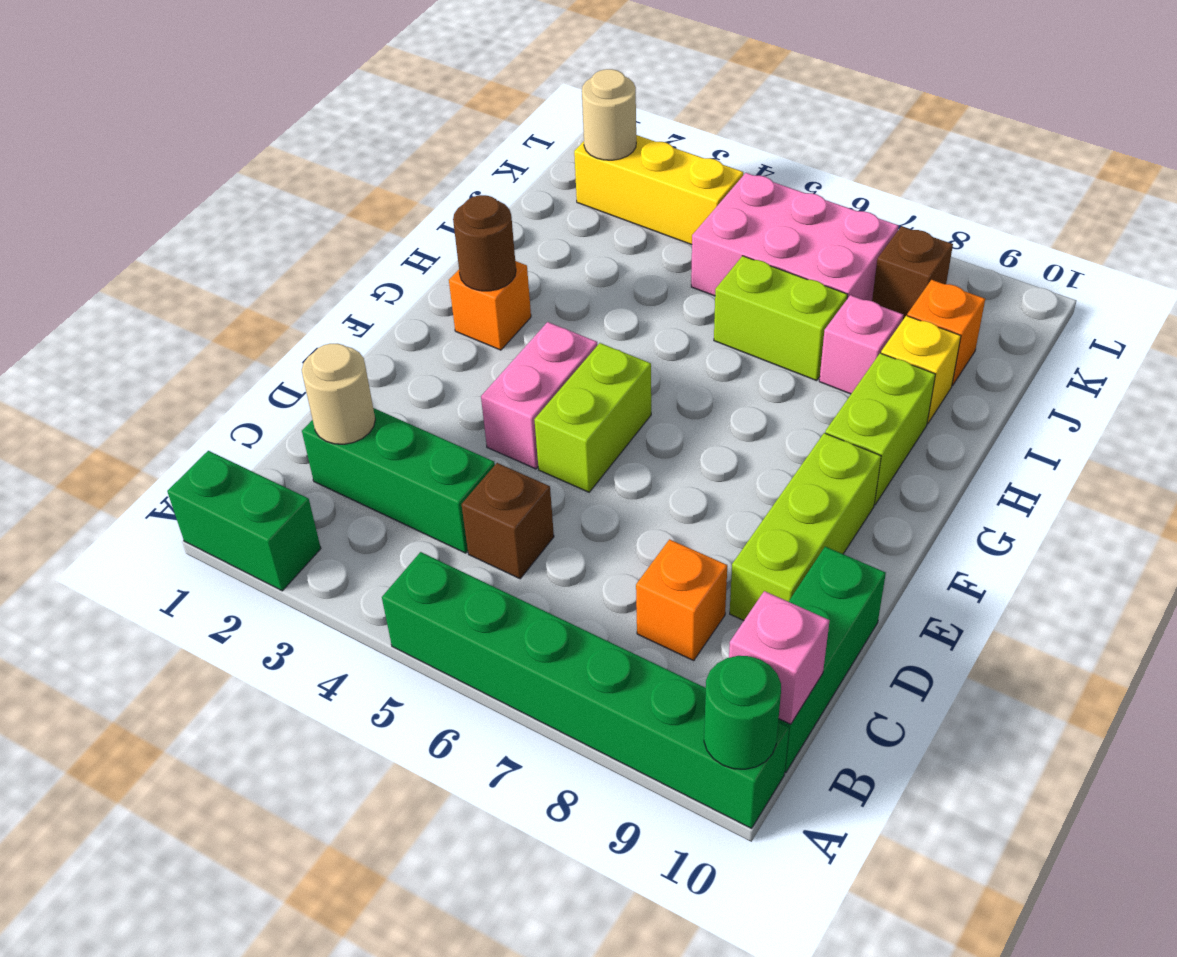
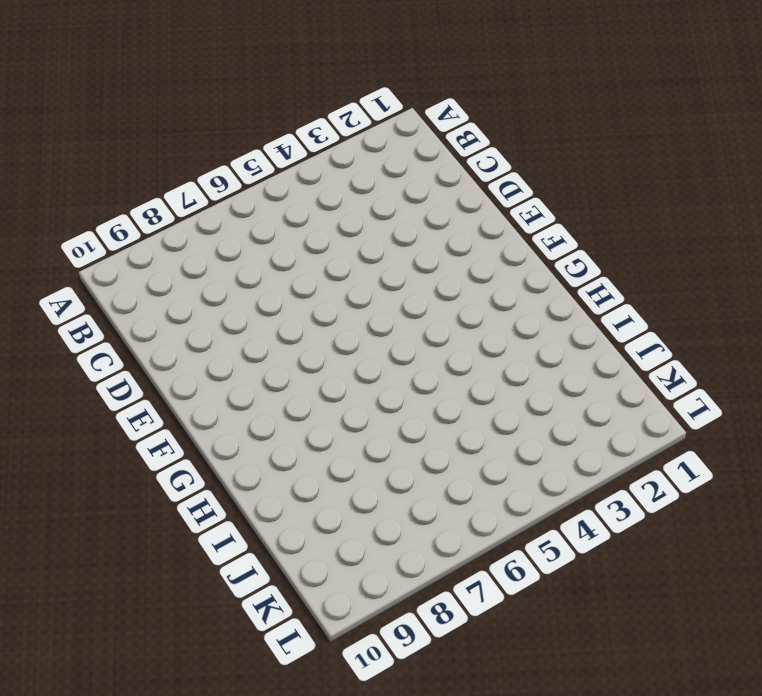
none -> green brick A1:A2 level 1
none -> green brick A5:A10 level 1
none -> green brick B10:D10 level 1

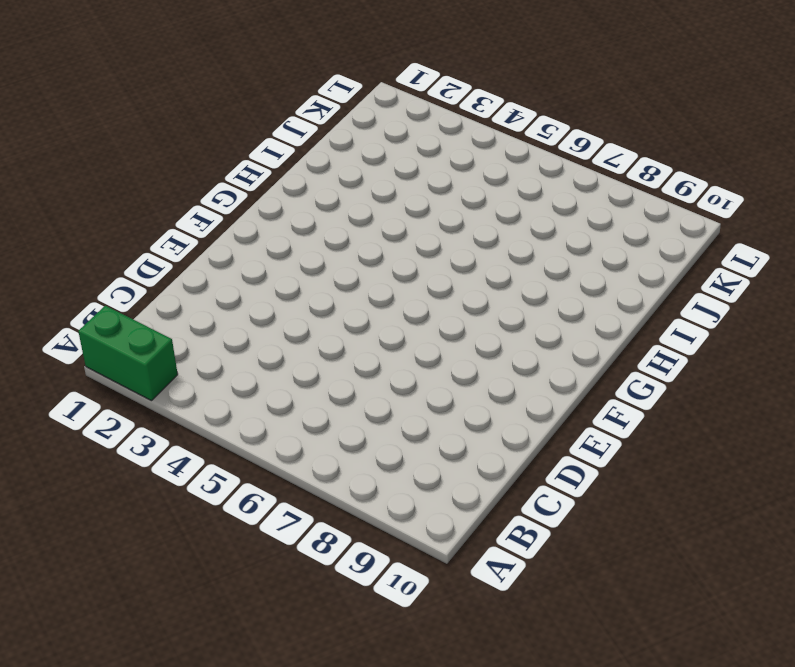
none -> green brick A5:A10 level 1
none -> green brick B10:D10 level 1
none -> green brick C2:C4 level 1

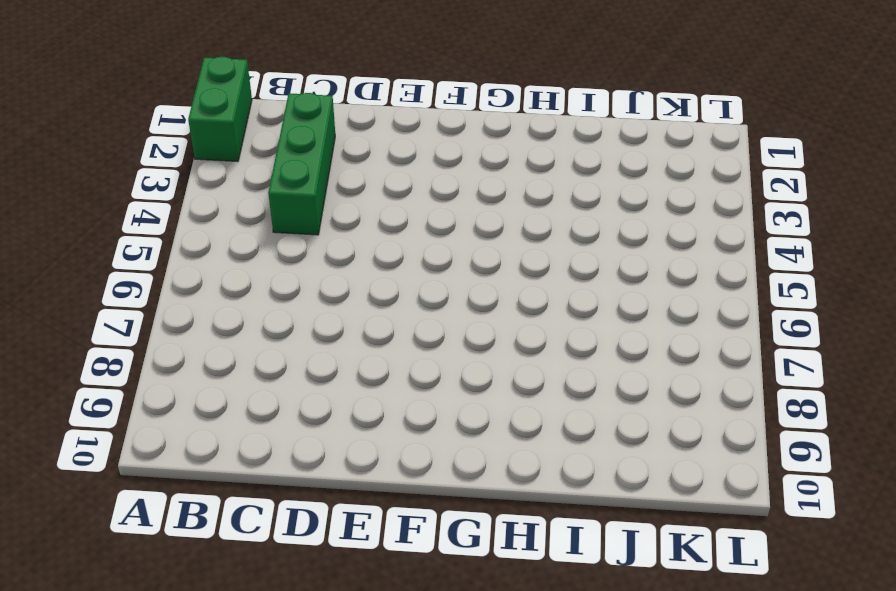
none -> green brick A5:A10 level 1
none -> green brick B10:D10 level 1
none -> brown brick C5 level 1

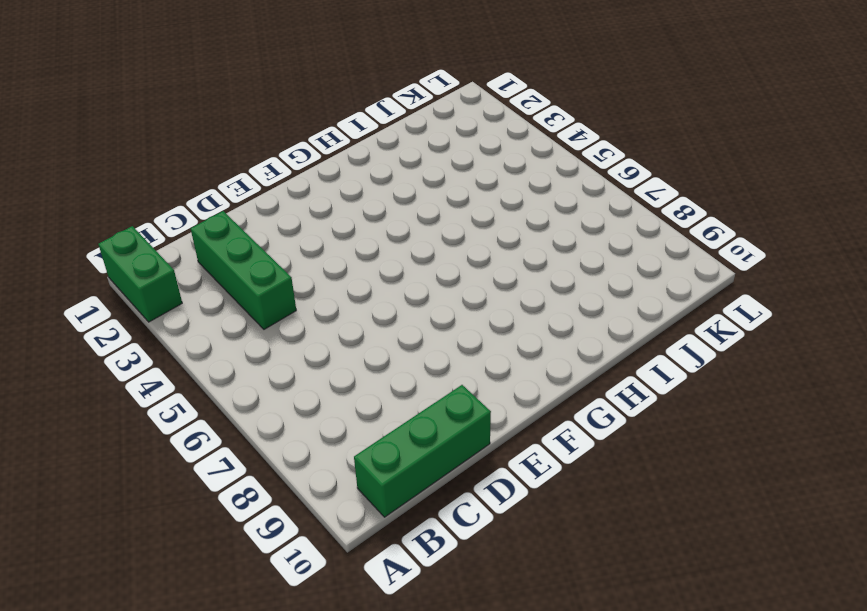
none -> green brick A5:A10 level 1
none -> brown brick C5 level 1
none -> orange brick C8 level 1

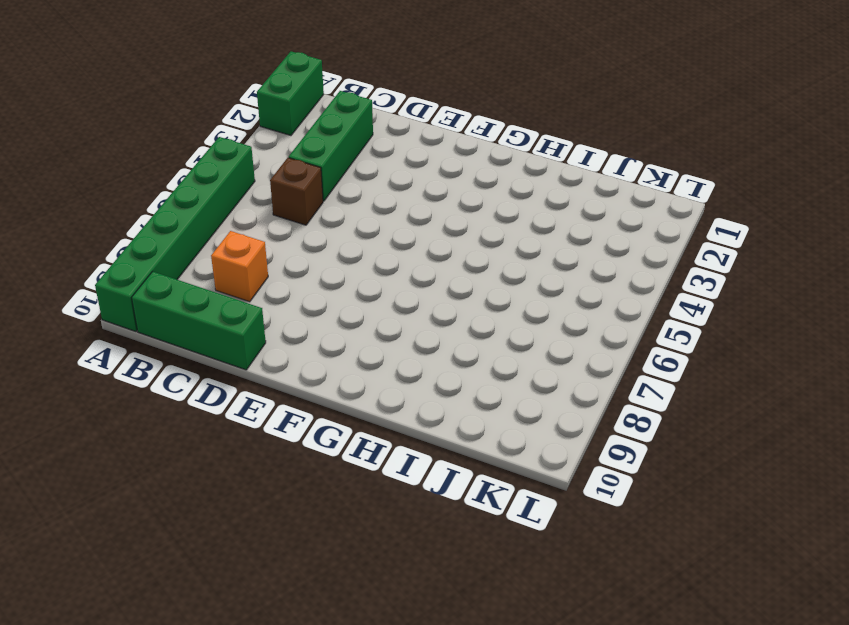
none -> lime brick D9:F9 level 1
none -> pink brick E4:F4 level 1
none -> lime brick E5:F5 level 1

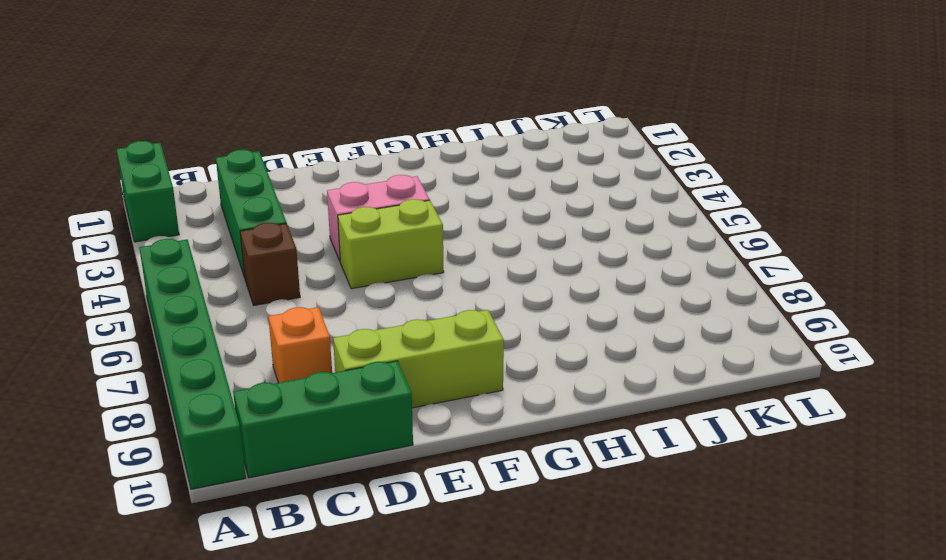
none -> orange brick G2 level 1
none -> lime brick G9:H9 level 1
none -> lime brick I6:I7 level 1

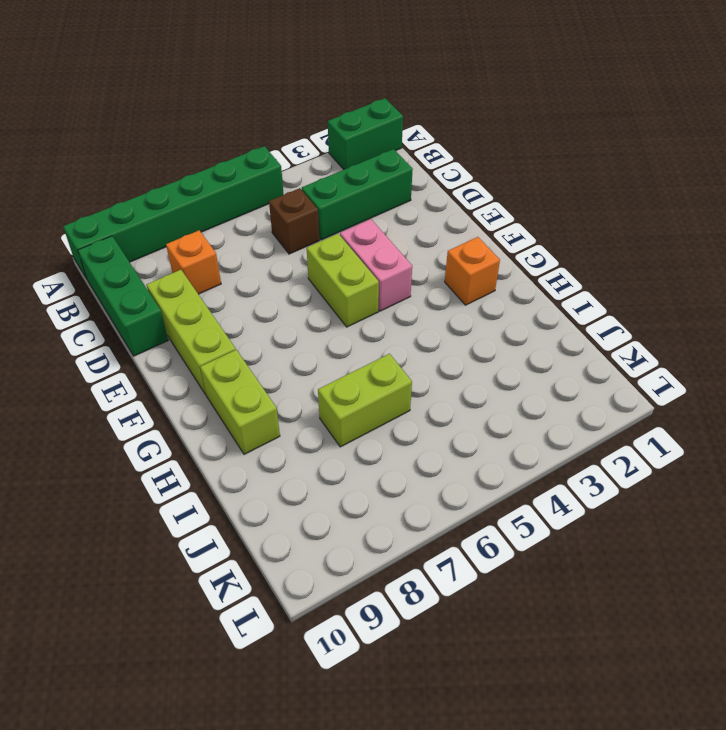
none -> pink brick I8 level 1
none -> yellow brick I9 level 1
none -> pink brick J5:K7 level 1

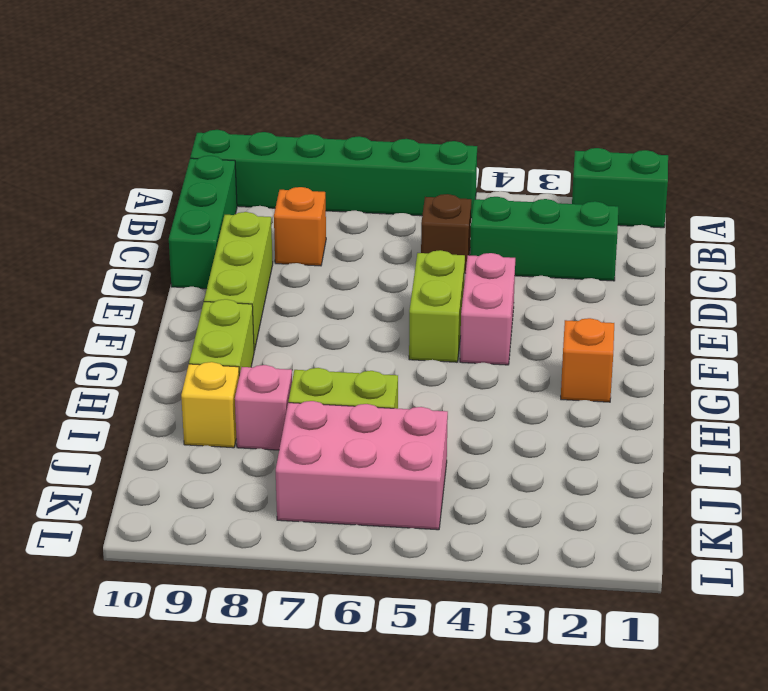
none -> orange brick J9 level 1
none -> yellow brick K2:K4 level 1
none -> brown brick K8 level 1

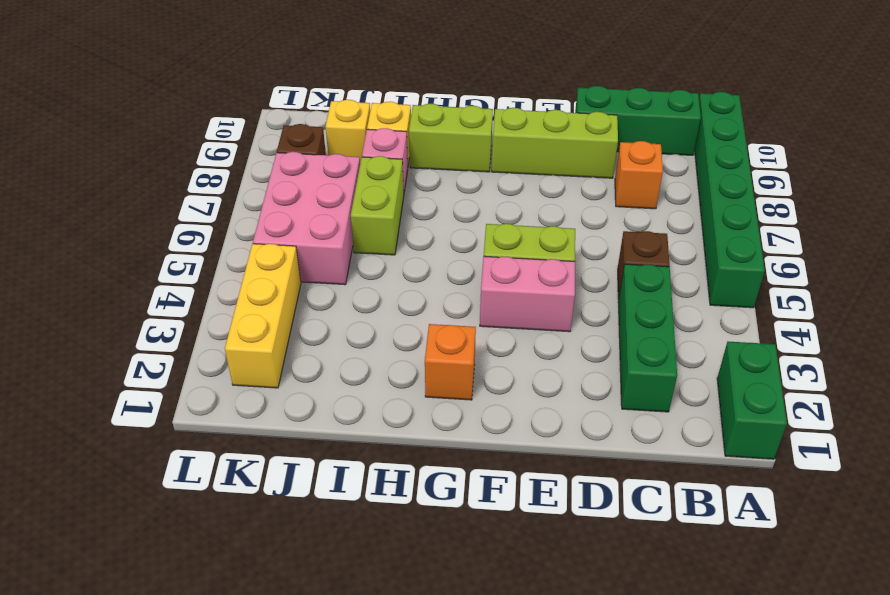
yellow brick J9 level 1 -> orange brick J9 level 1
none -> green round brick A10 level 2
none -> pink brick B10 level 2
none -> tan round brick C2 level 2

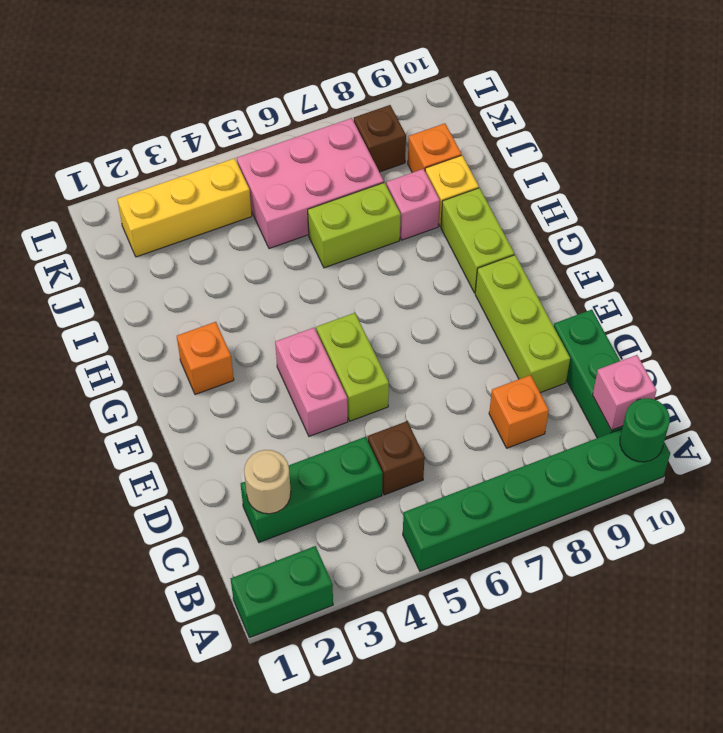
none -> brown round brick G2 level 2
none -> tan round brick K2 level 2

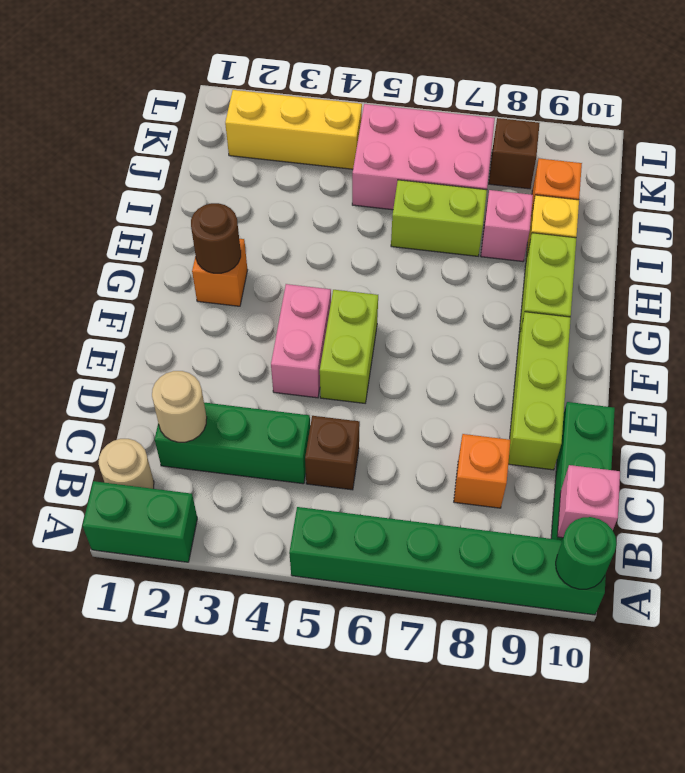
tan round brick B1 level 1 -> tan round brick K2 level 2

